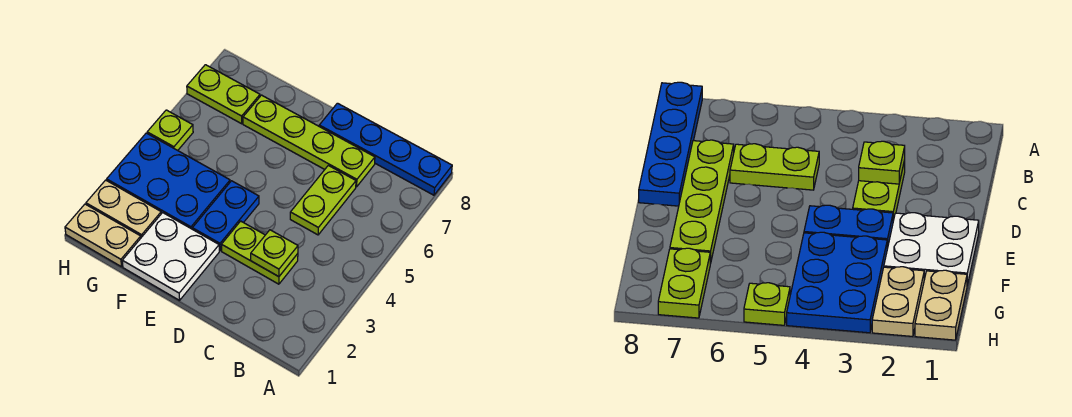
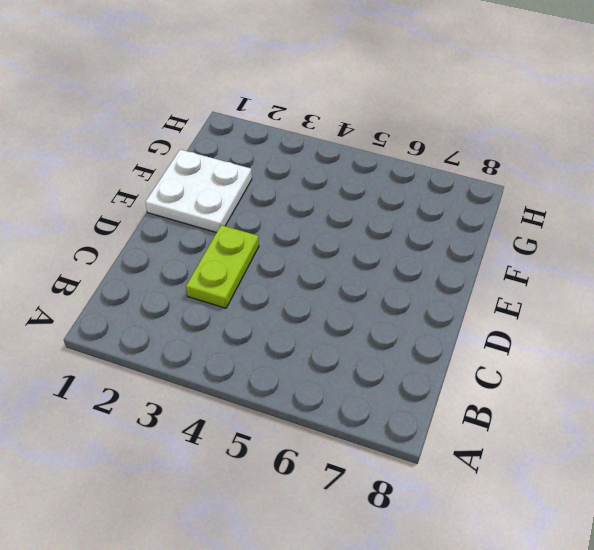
none -> blue plate A8:D8 level 1
none -> lime plate C5:C6 level 1
none -> lime plate C7:F7 level 1

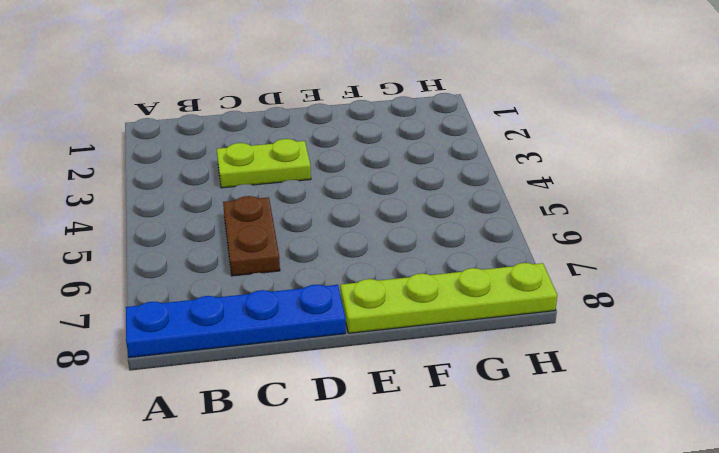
brown plate C5:C6 level 1 -> lime plate C5:C6 level 1
lime plate E8:H8 level 1 -> lime plate C7:F7 level 1
none -> white plate E1:F2 level 1
none -> blue plate E3:E4 level 1
none -> blue plate F3:H4 level 1

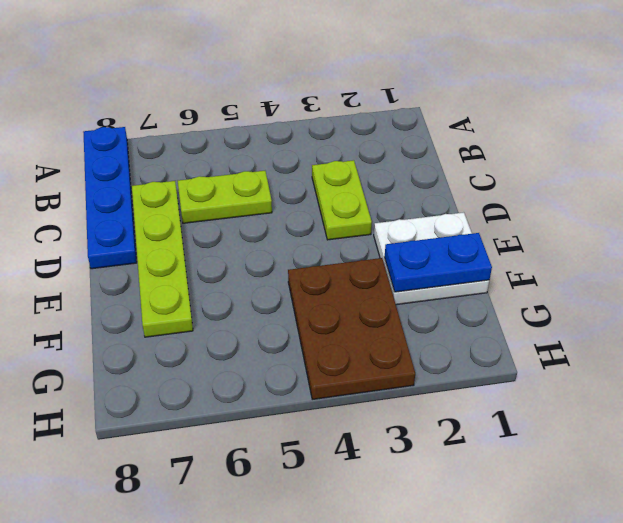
blue plate F1:F2 level 2 -> blue plate E3:E4 level 1
brown plate F3:H4 level 1 -> blue plate F3:H4 level 1
none -> tan plate G1:H1 level 1
none -> tan plate G2:H2 level 1
none -> lime plate G7:H7 level 1

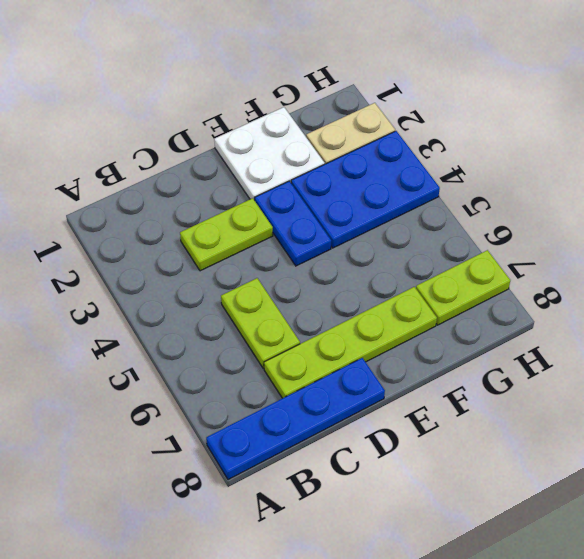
none -> tan plate G1:H1 level 1
none -> lime plate H5 level 1
none -> lime plate C3 level 2

